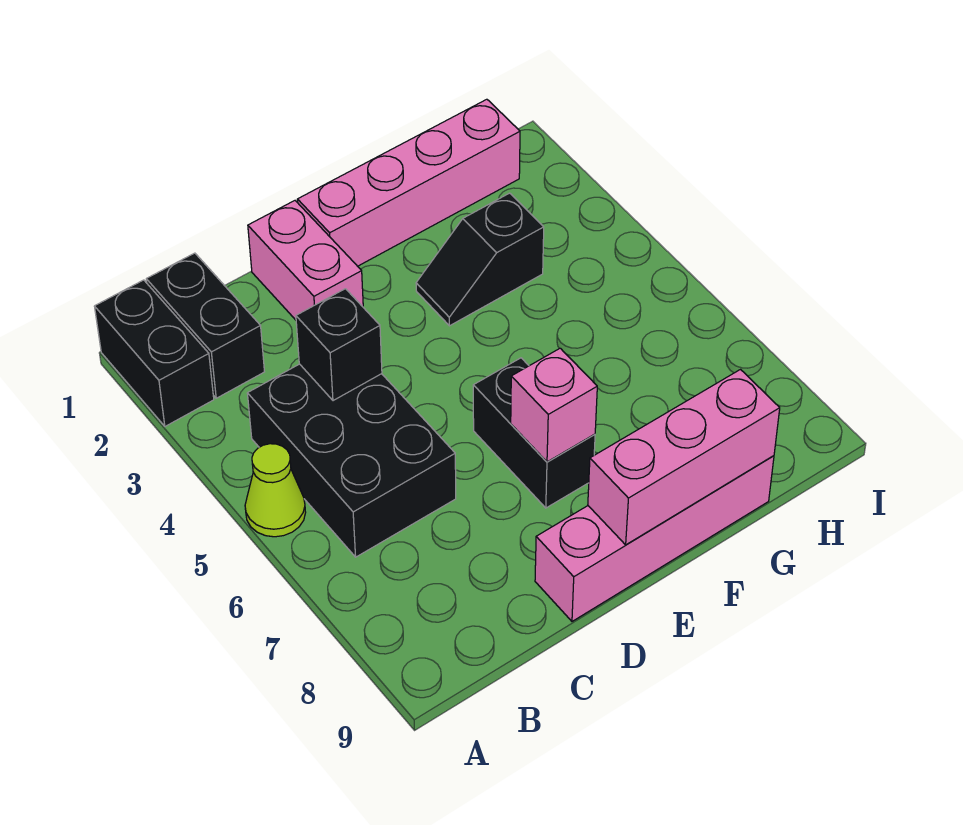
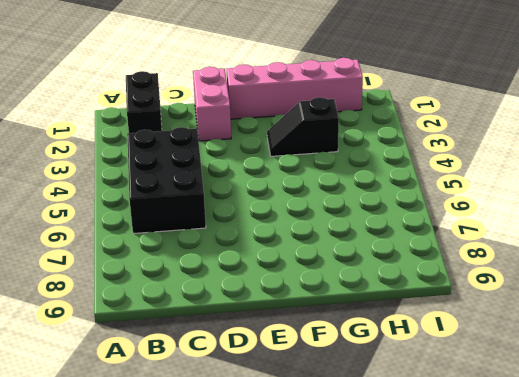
none -> black brick A1:A2 level 1
none -> lime cone A5 level 1
none -> pink brick D9:G9 level 1

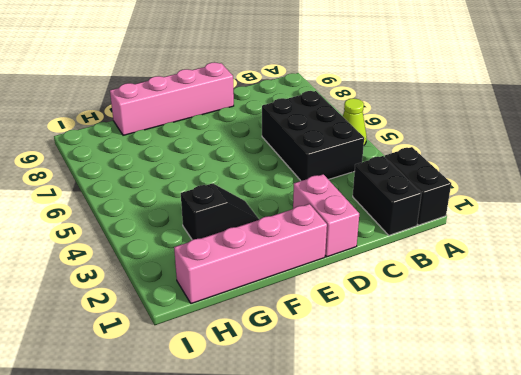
none -> black brick E6:E7 level 1
none -> black brick C4 level 2
none -> pink brick E7 level 2

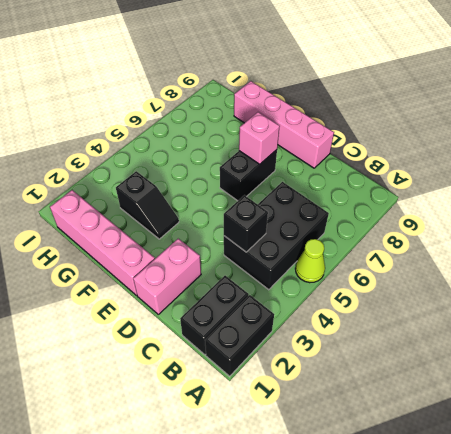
none -> pink brick E9:G9 level 2

